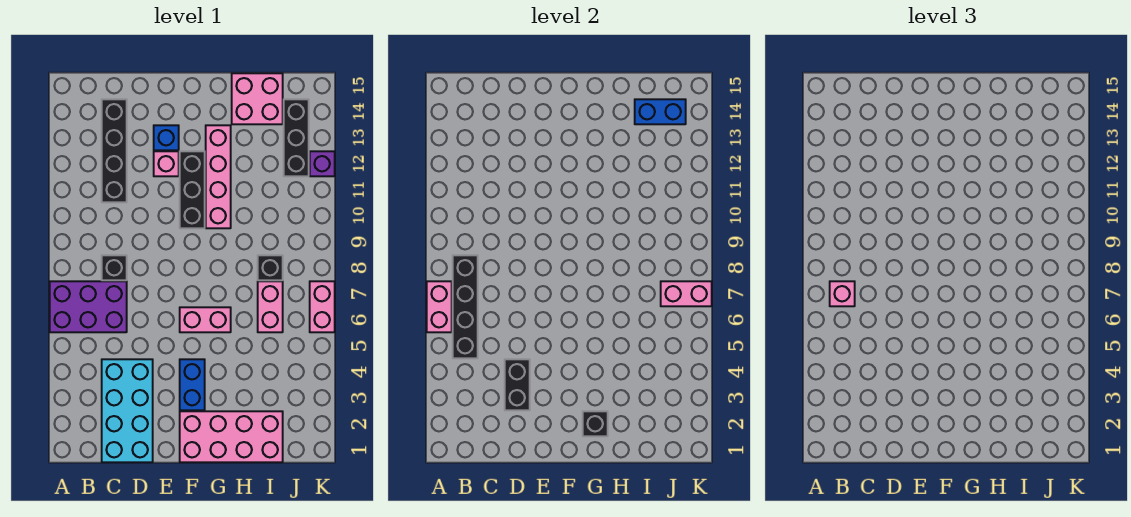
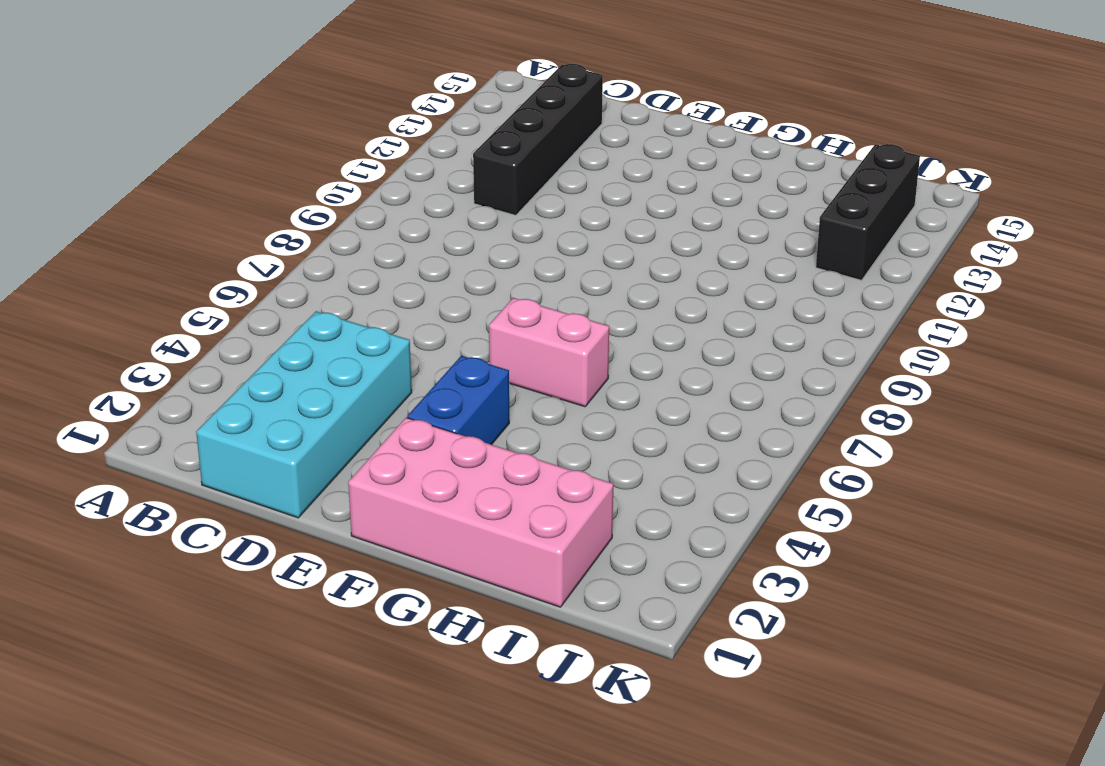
none -> purple brick A6:C7 level 1
none -> black brick C8 level 1
none -> pink brick E12 level 1

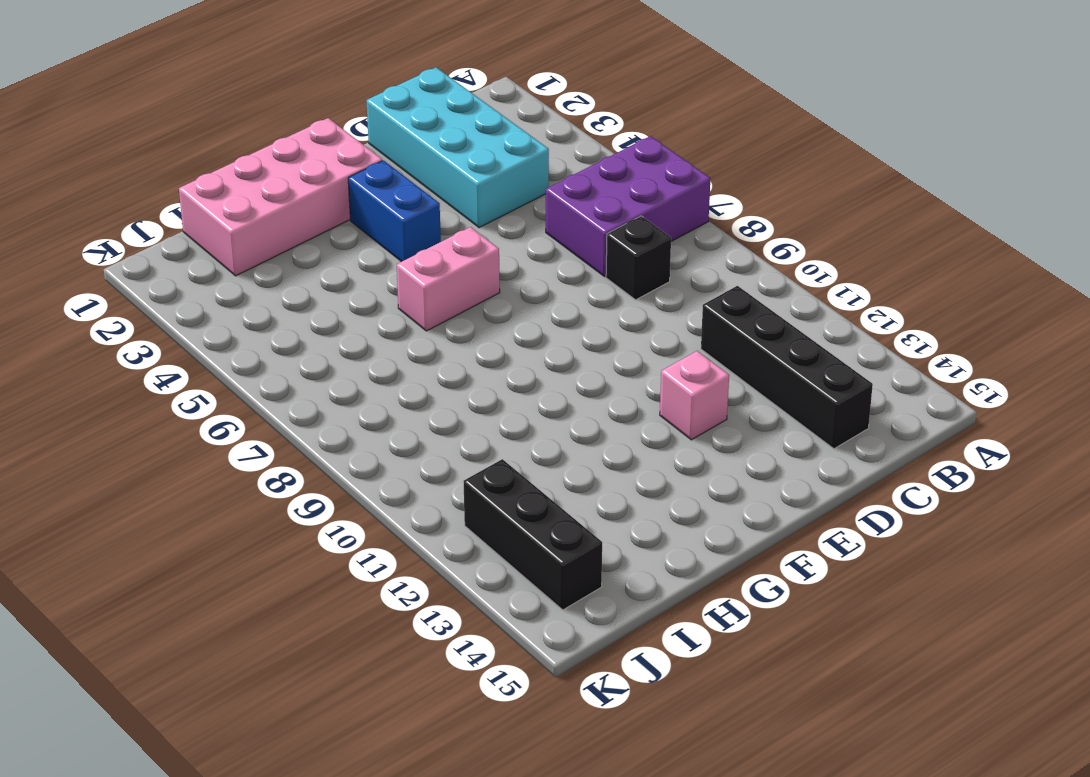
none -> blue brick E13 level 1
none -> black brick F10:F12 level 1
none -> pink brick G10:G13 level 1

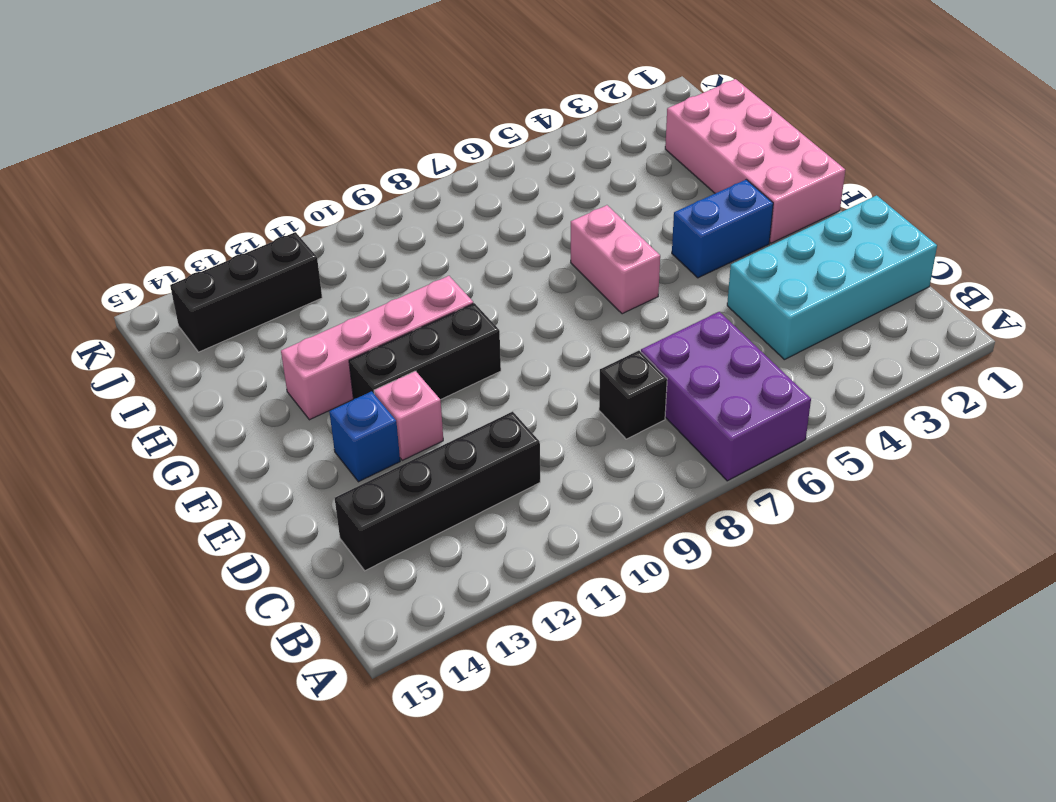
none -> pink brick H14:I15 level 1
none -> pink brick I6:I7 level 1
none -> black brick I8 level 1

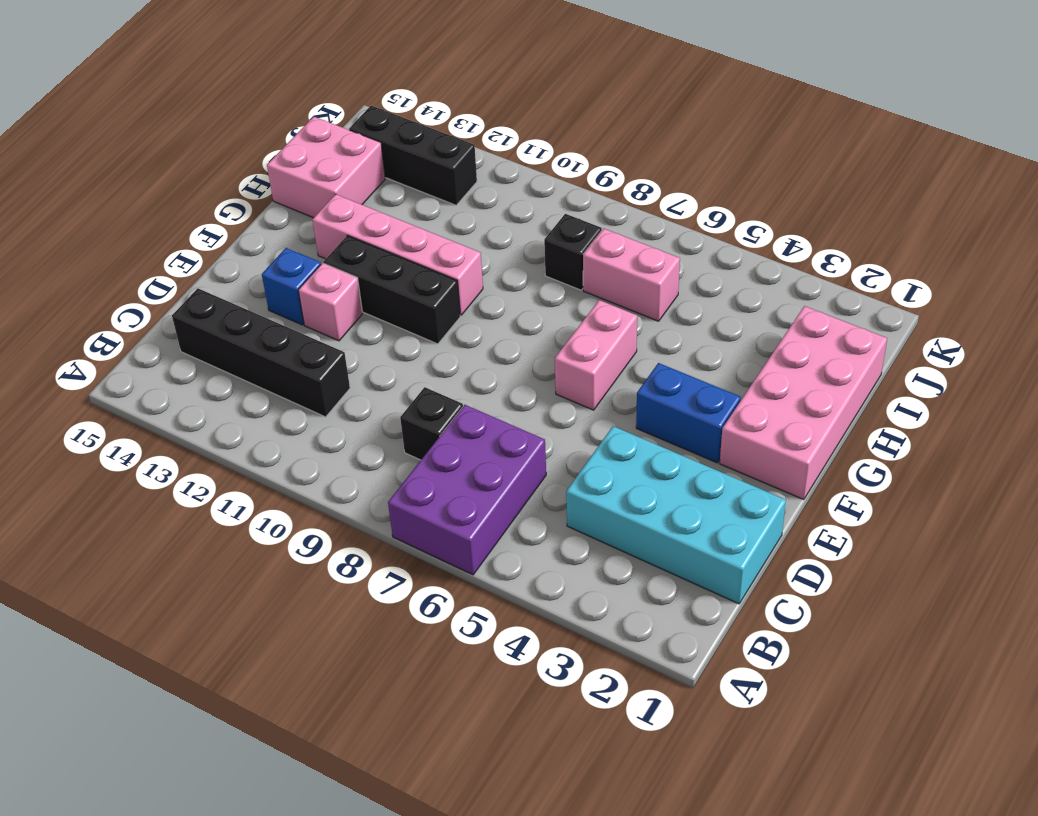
none -> pink brick K6:K7 level 1
none -> purple brick K12 level 1
none -> pink brick A6:A7 level 2

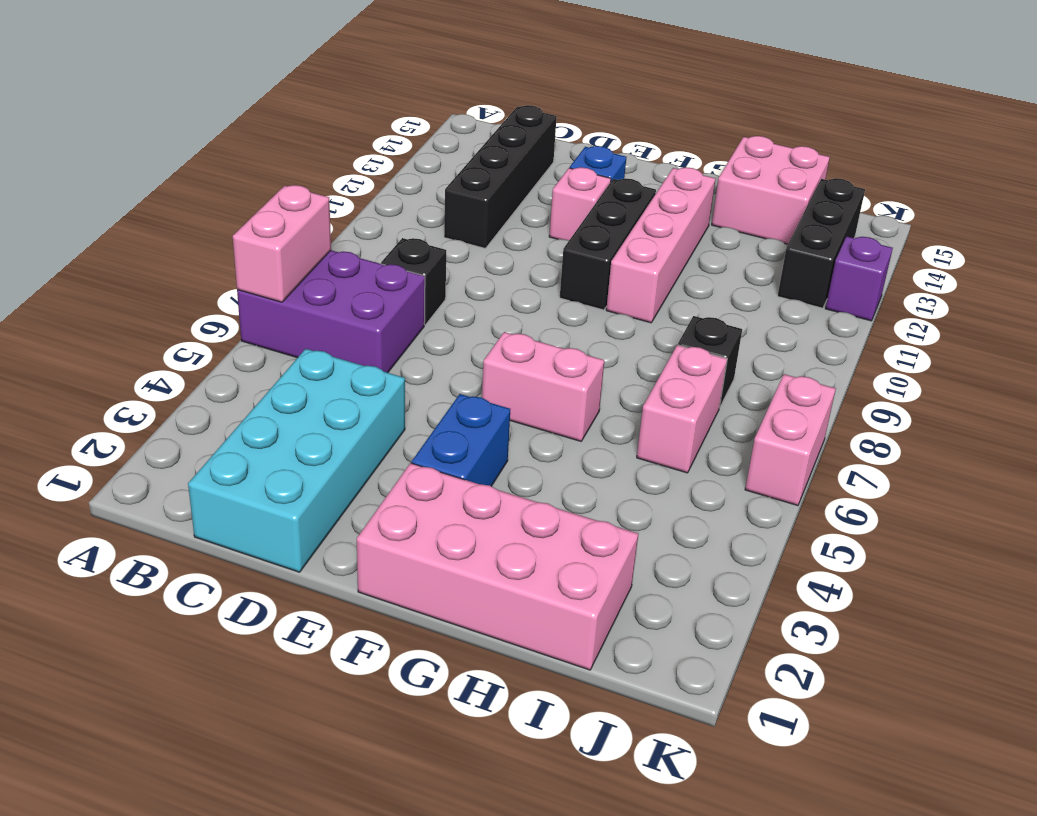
none -> black brick B5:B8 level 2
none -> black brick D3:D4 level 2
none -> black brick G2 level 2

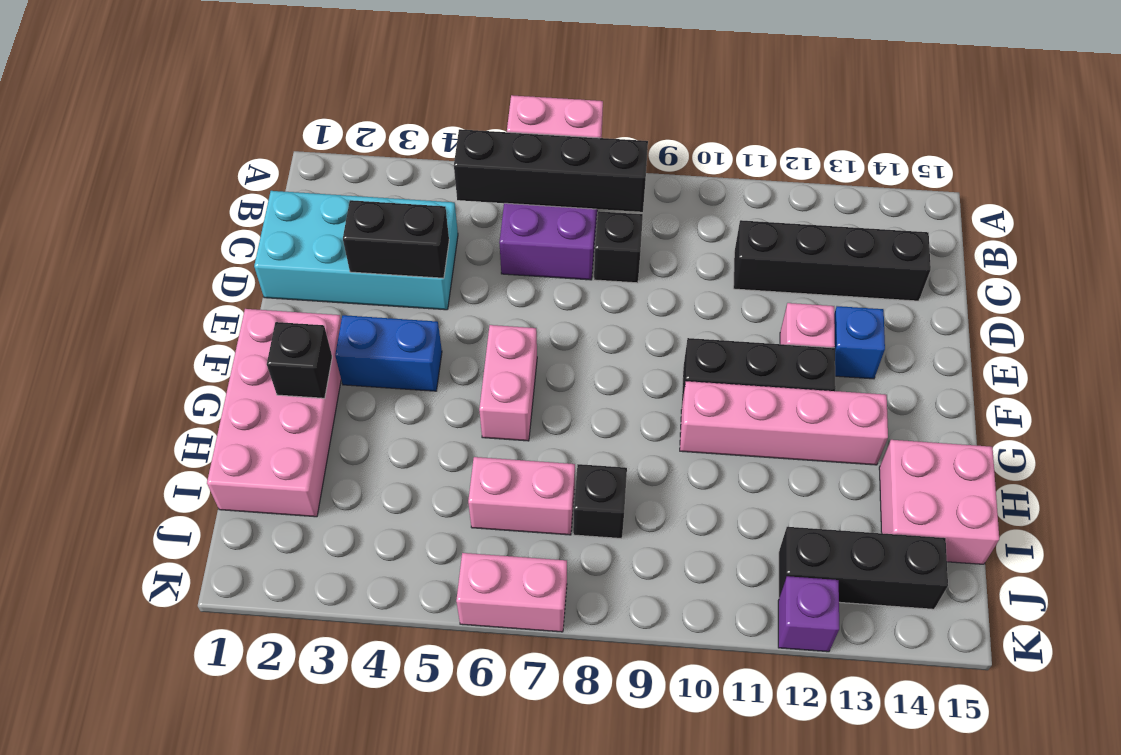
none -> blue brick I14:J14 level 2
none -> pink brick J7:K7 level 2
none -> pink brick B7 level 3

